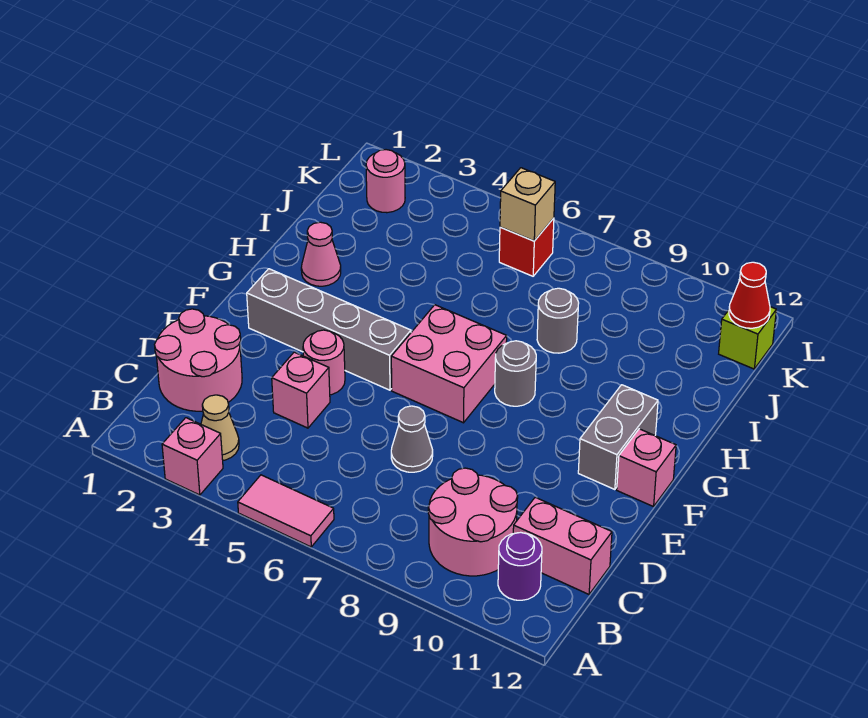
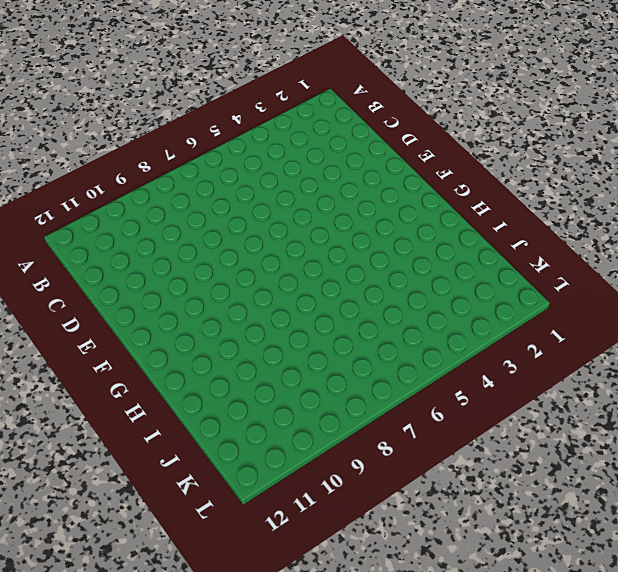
none -> pink brick A3 level 1
none -> pink tile A5:A6 level 1
none -> tan cone B3 level 1

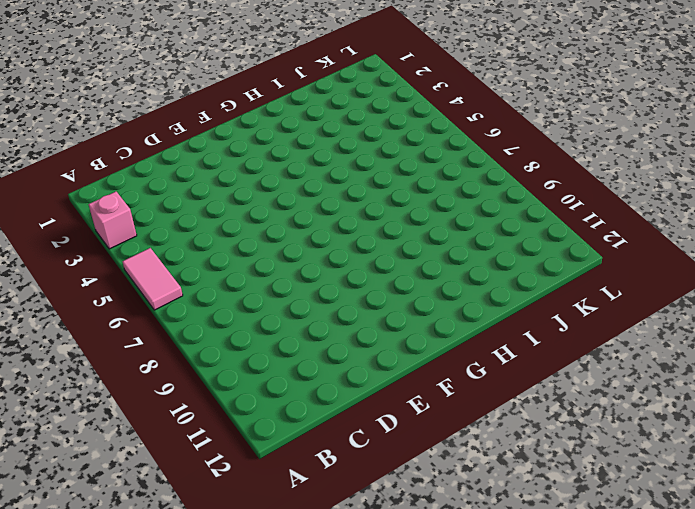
none -> tan cone B3 level 1
none -> pink round brick B9:C10 level 1
none -> purple round brick B11 level 1

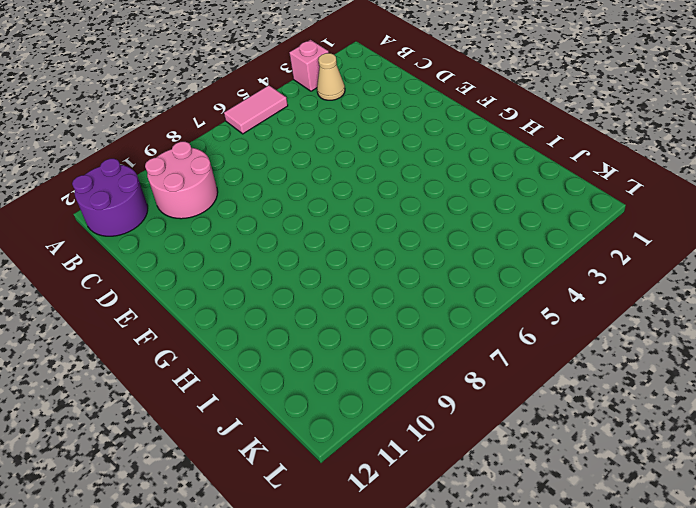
purple round brick A11:B12 level 1 -> purple round brick B11 level 1
none -> pink round brick C1:D2 level 1
none -> pink brick C11:C12 level 1
none -> pink brick D4 level 1

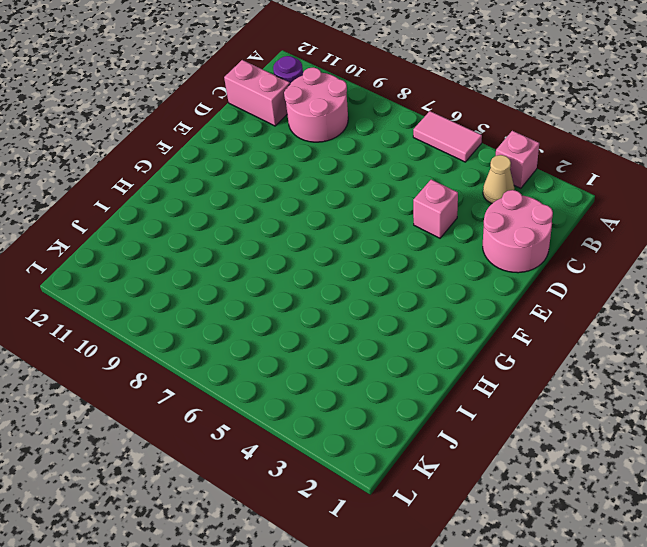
none -> grey cone D7 level 1
none -> pink round brick E4 level 1
none -> grey brick F2:F5 level 1

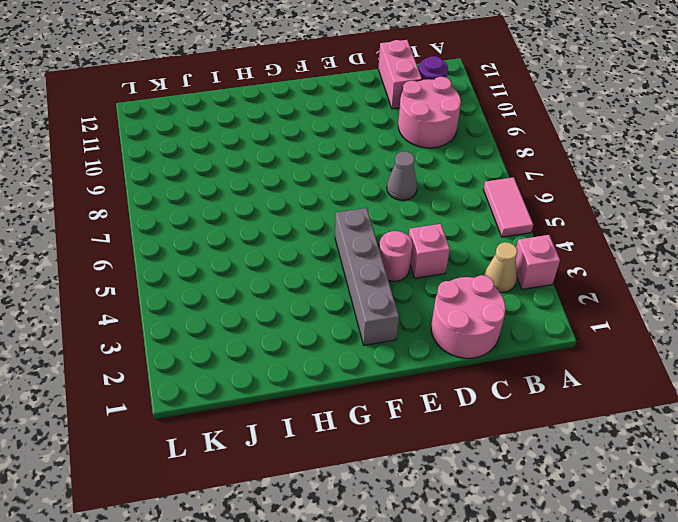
none -> pink brick F6:G7 level 1
none -> grey brick F11:G11 level 1
none -> pink brick F12 level 1

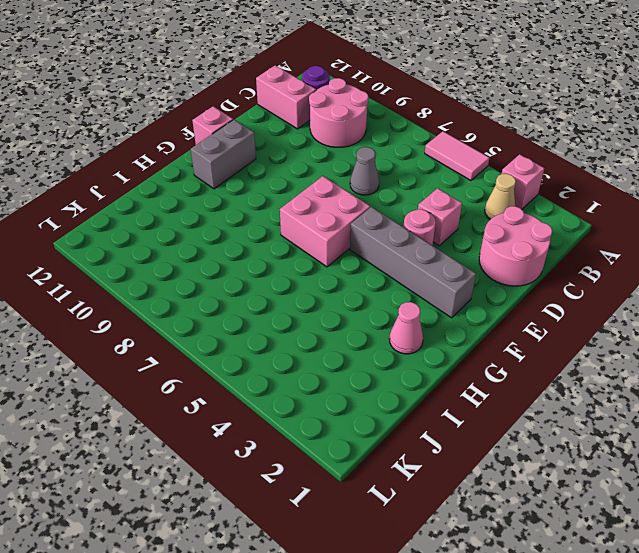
none -> grey round brick G8 level 1
none -> grey round brick I8 level 1
none -> pink round brick K2 level 1

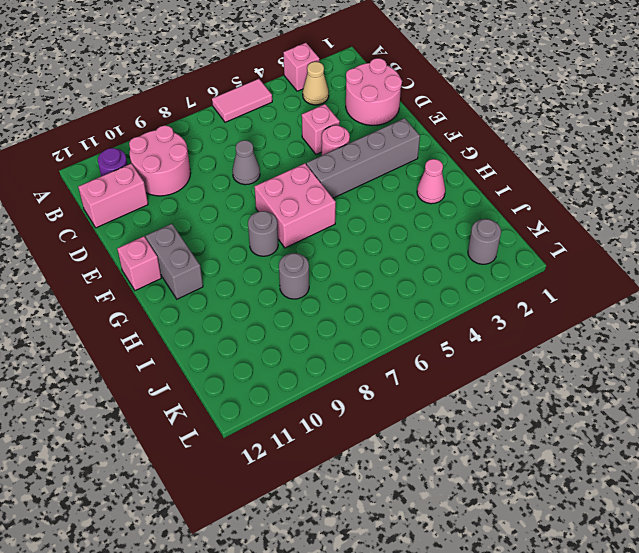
grey round brick K2 level 1 -> pink round brick K2 level 1
none -> red brick K6 level 1
none -> lime brick K12 level 1
none -> tan brick K6 level 2

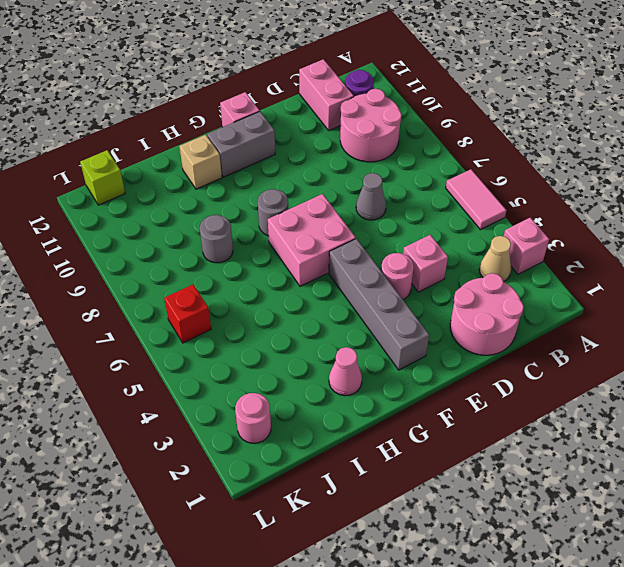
tan brick H11 level 1 -> tan brick K6 level 2
none -> red cone K12 level 2

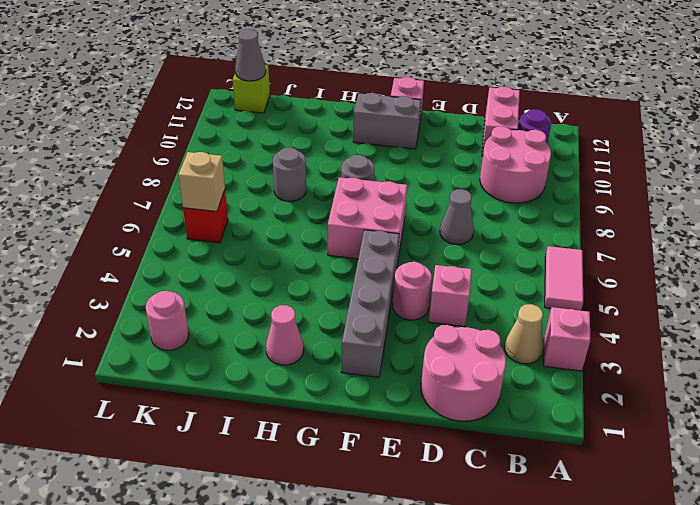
grey cone K12 level 2 -> red cone K12 level 2

